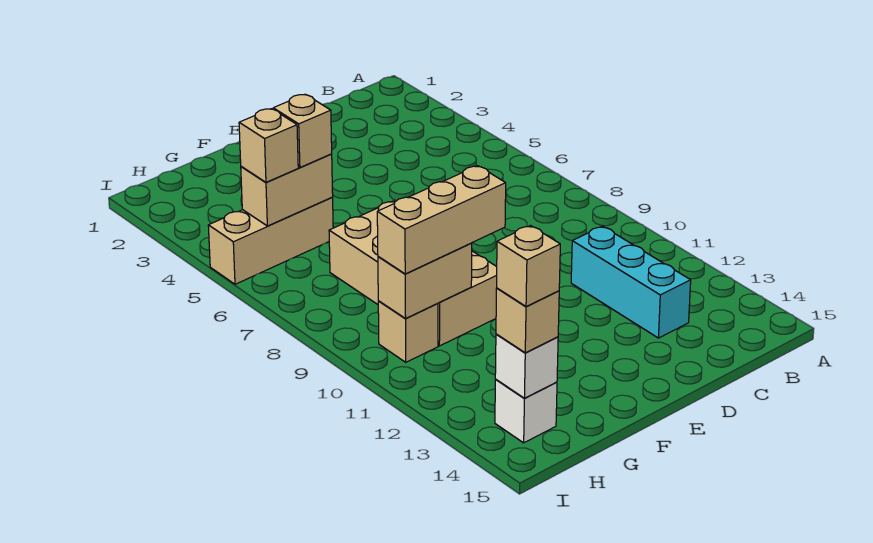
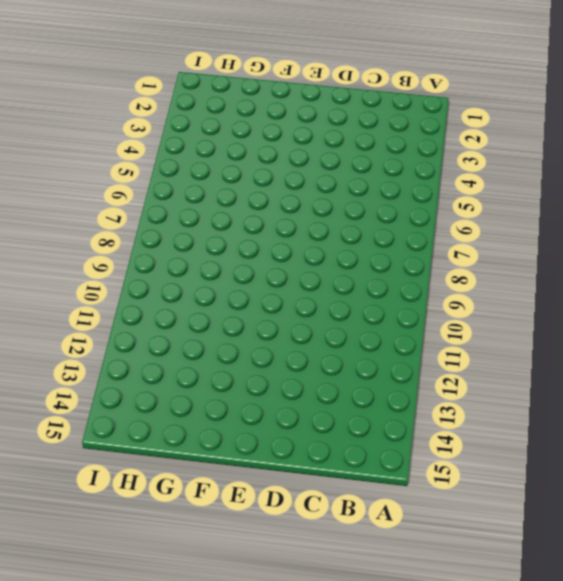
none -> cyan brick C11:C13 level 1
none -> tan brick F7:G10 level 1
none -> tan brick G5:I5 level 1

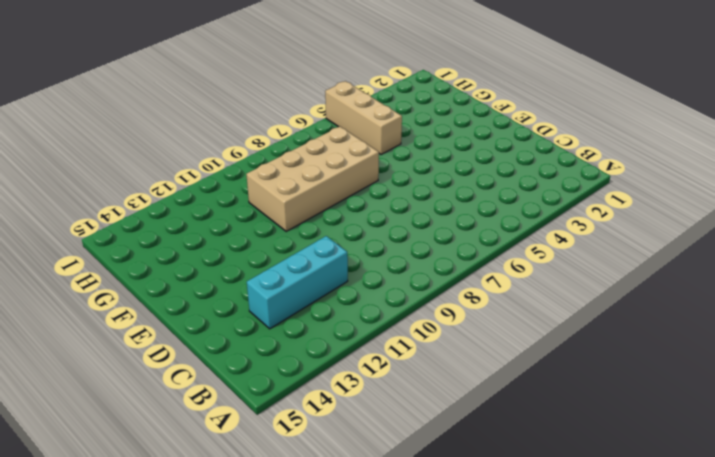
none -> tan brick H10 level 1
none -> white brick H14 level 1
none -> tan brick G5:H5 level 2

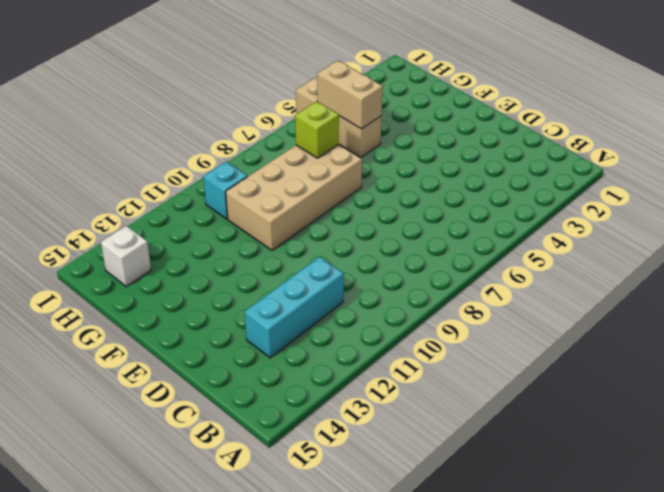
lime brick G7 level 2 -> none
cyan brick H10 level 1 -> tan brick H10 level 1
none -> tan brick G10:H10 level 2
none -> white brick H14 level 2
none -> tan brick F10:H10 level 3

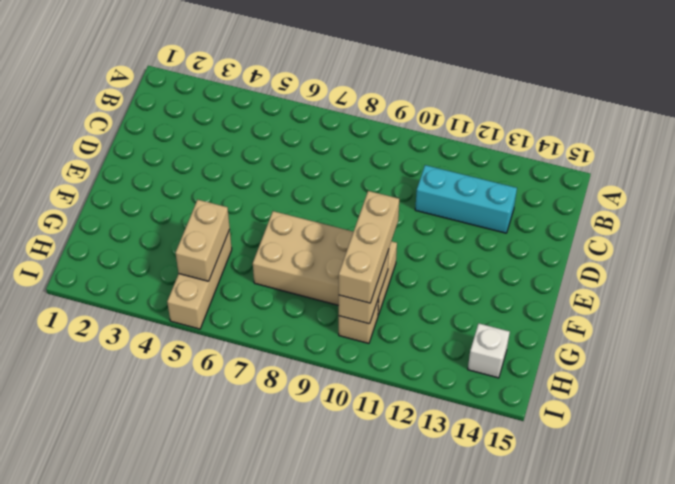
none -> white brick H14 level 2
none -> tan brick G5 level 3
none -> tan brick H5 level 3

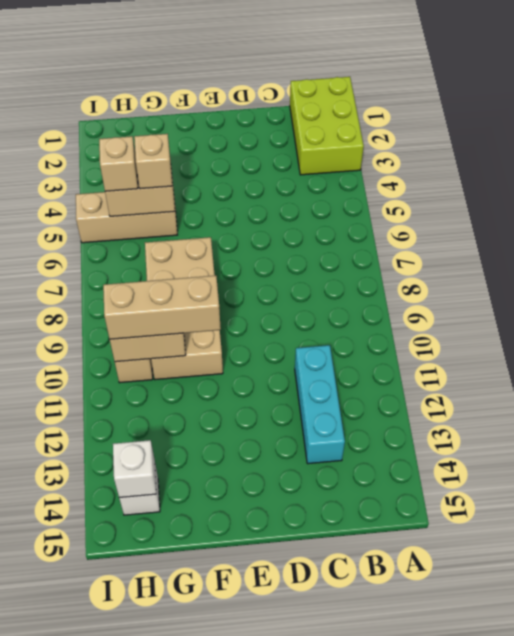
lime brick A1:B3 level 1 -> none
none -> tan brick H14 level 3
none -> tan brick H14 level 4

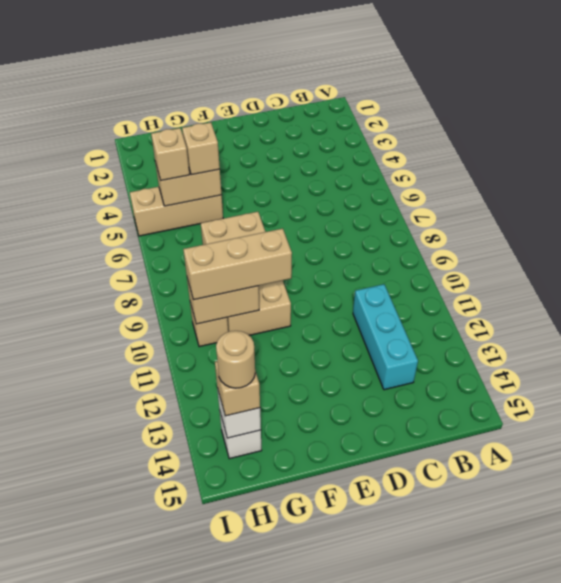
tan round brick H14 level 4 -> tan brick H14 level 4

